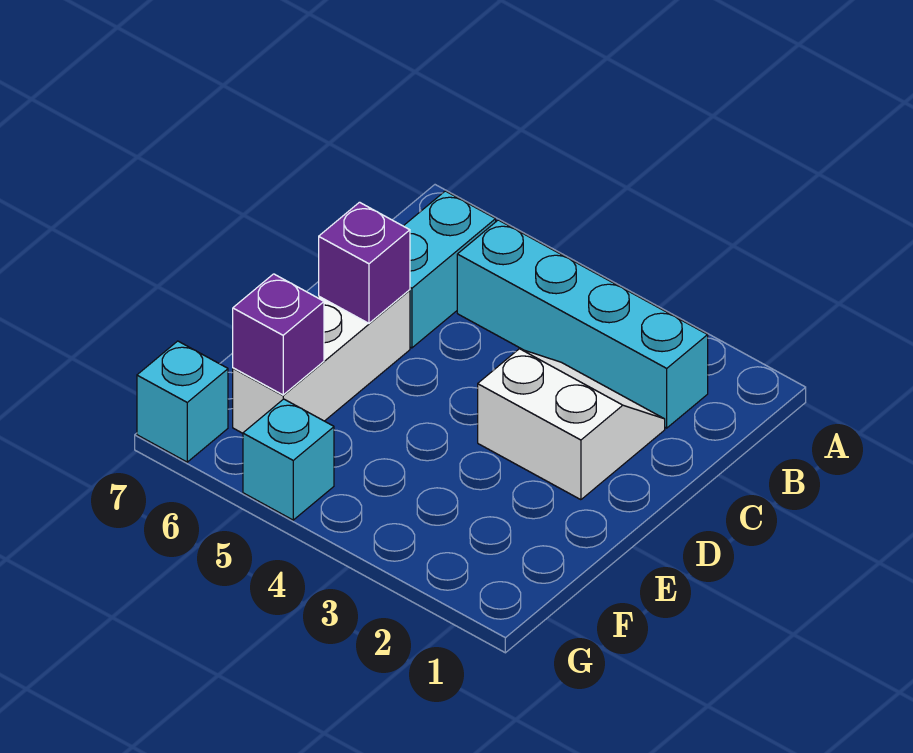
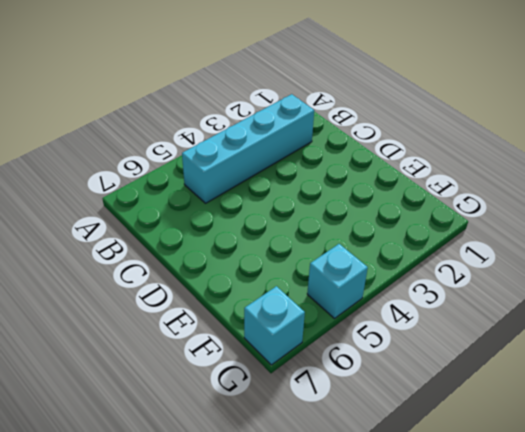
none -> cyan brick B6:C6 level 1
none -> white slope C2:D3 level 1 top D

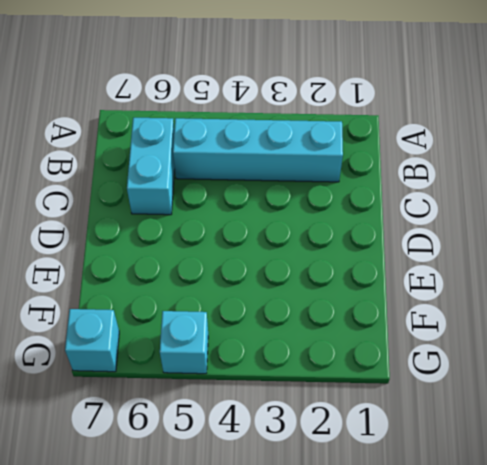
none -> white slope C2:D3 level 1 top D
none -> white brick D6:F6 level 1

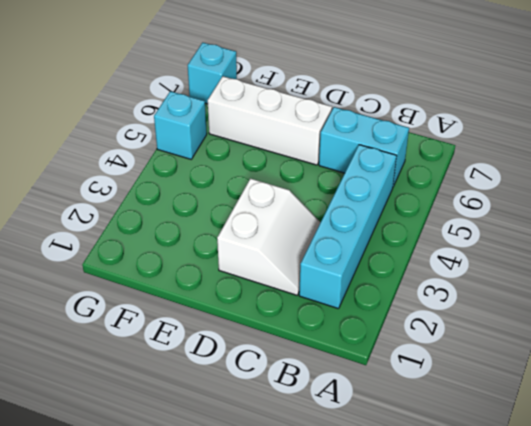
none -> purple brick D6 level 2
none -> purple brick F6 level 2

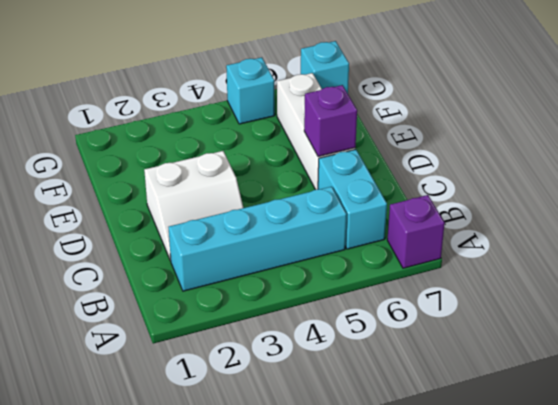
purple brick A7 level 1 -> purple brick F6 level 2

